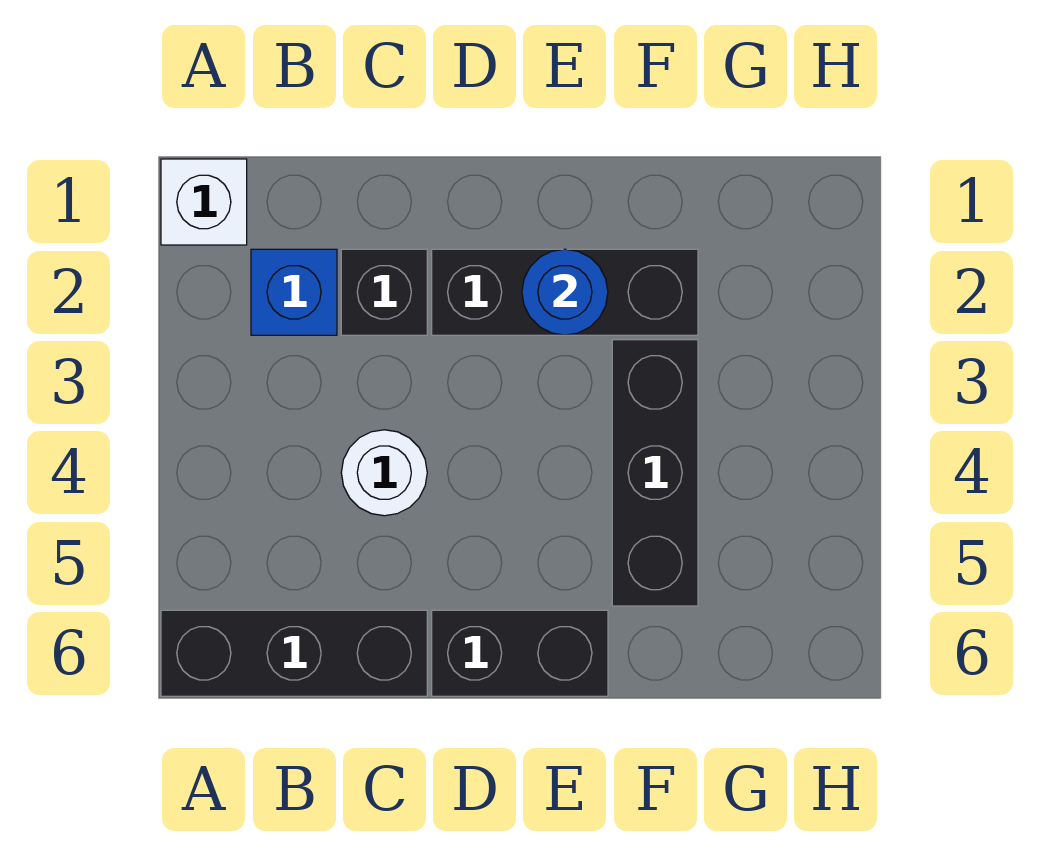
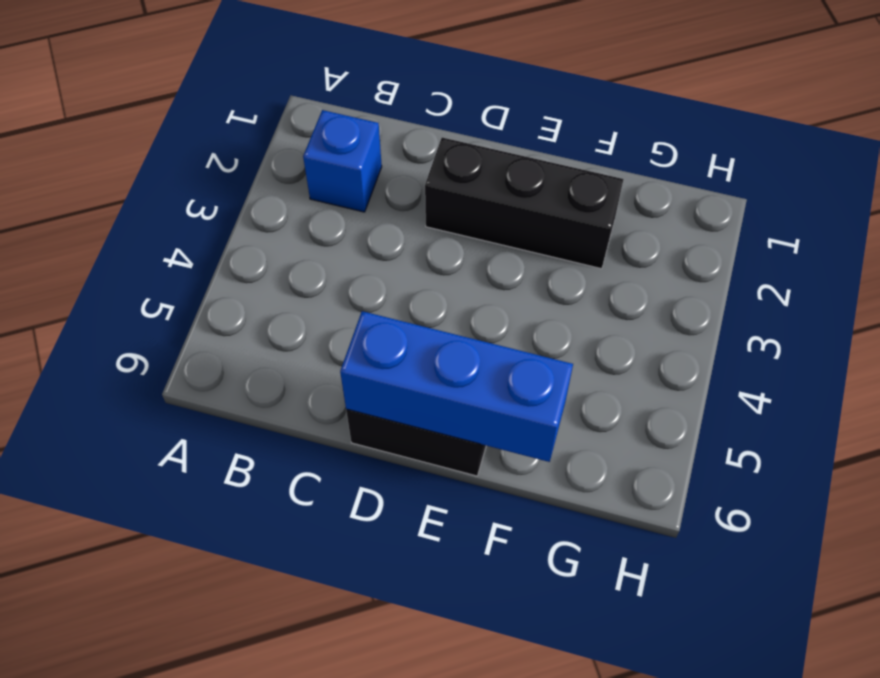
blue brick D6:F6 level 2 -> none
none -> white brick A1 level 1
none -> black brick A6:C6 level 1

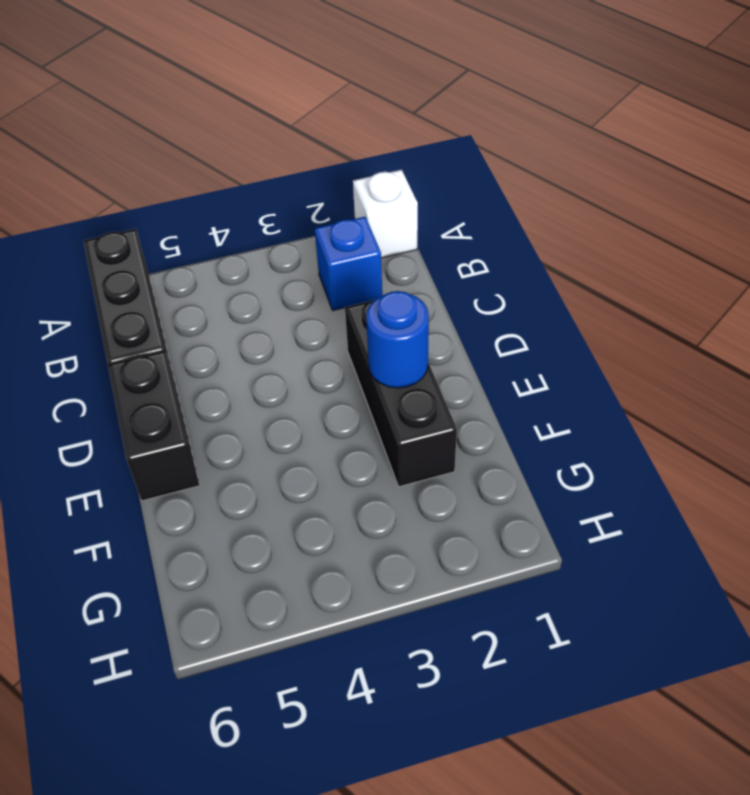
none -> black brick C2 level 1
none -> white round brick C4 level 1

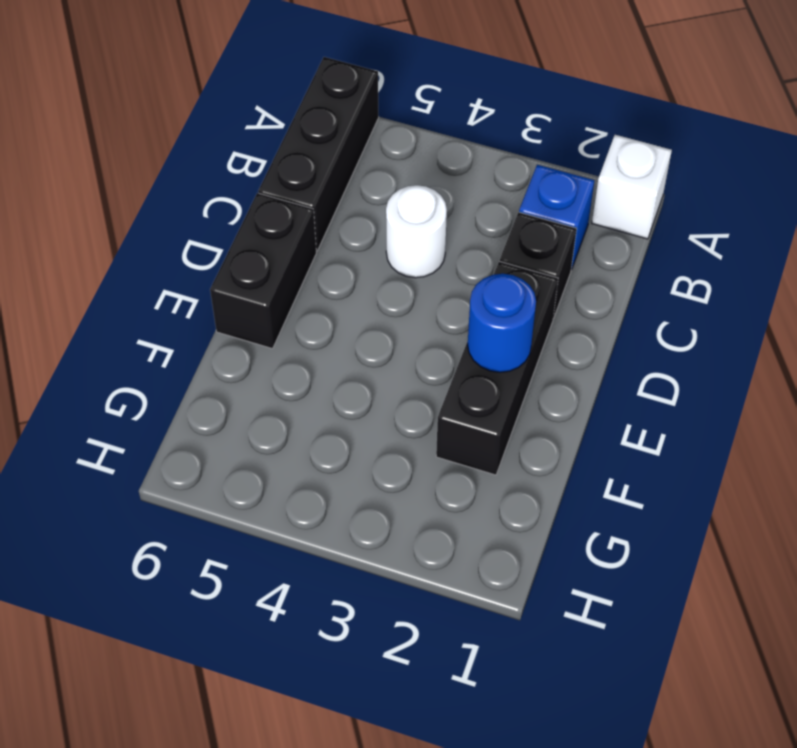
none -> black brick F3:F5 level 1

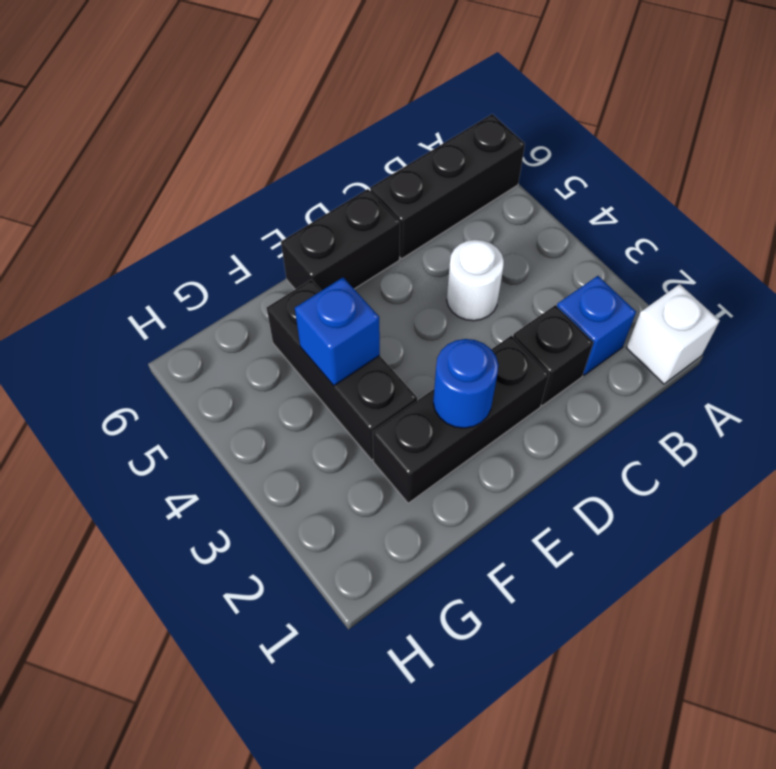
blue brick F4 level 2 -> none

